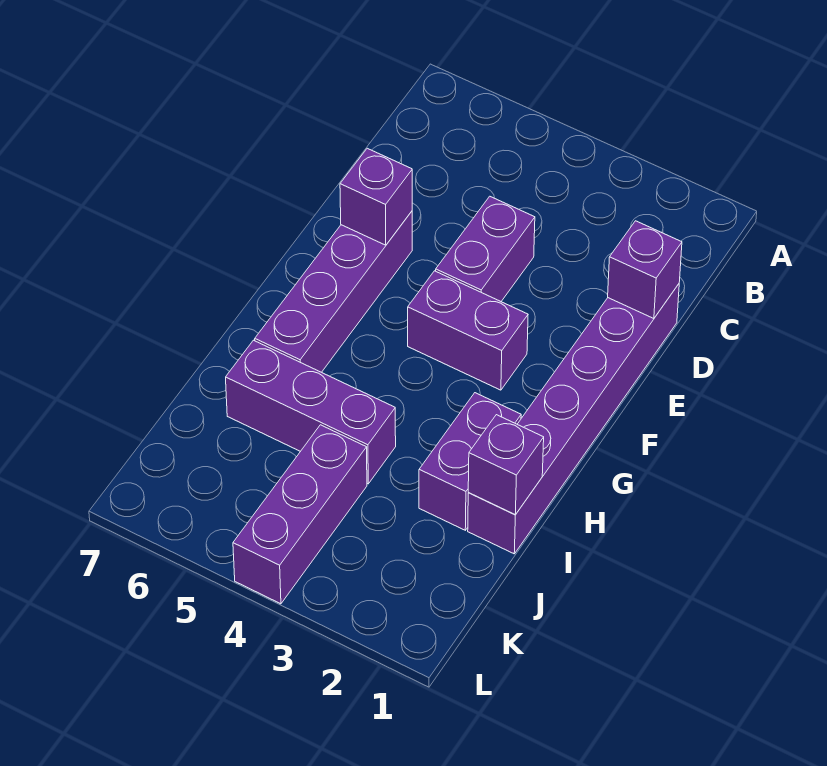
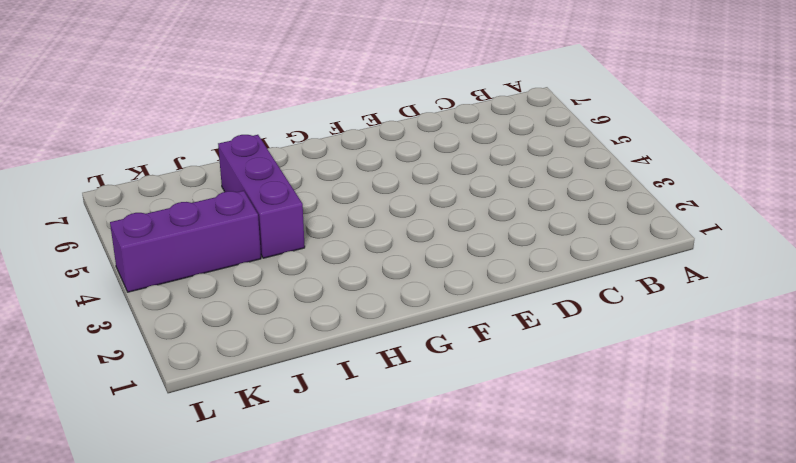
none -> purple brick D1:I1 level 1
none -> purple brick D4:E4 level 1

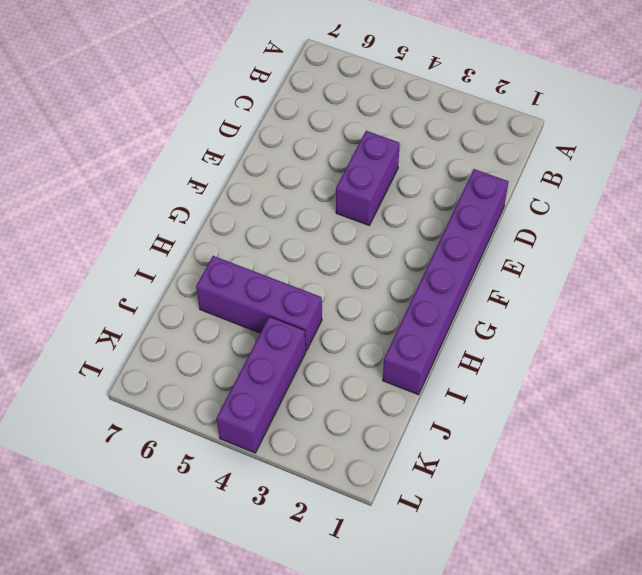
none -> purple brick E6:H6 level 1
none -> purple brick F3:F4 level 1

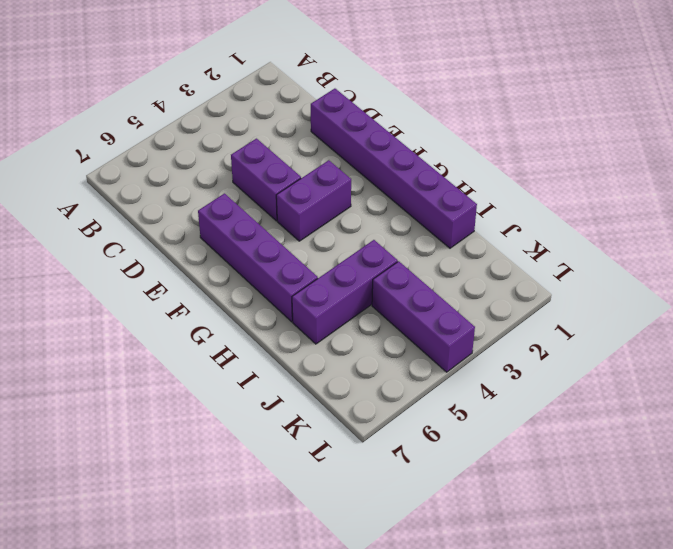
none -> purple brick H2:I2 level 1
none -> purple brick D1 level 2

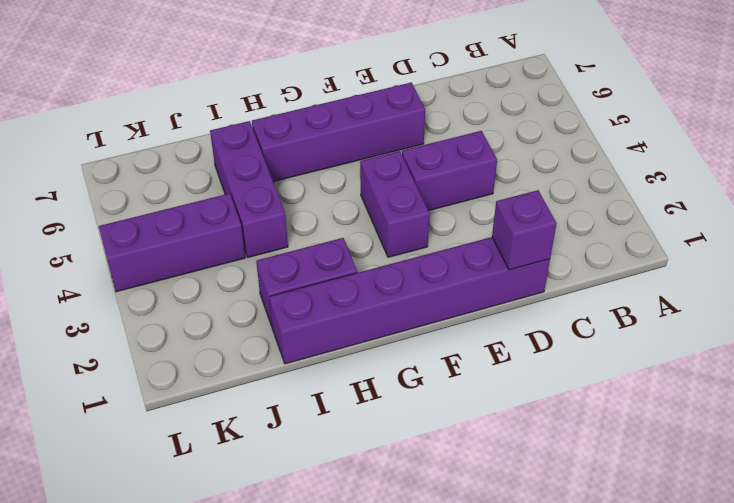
none -> purple brick E6 level 2
none -> purple brick I1 level 2

